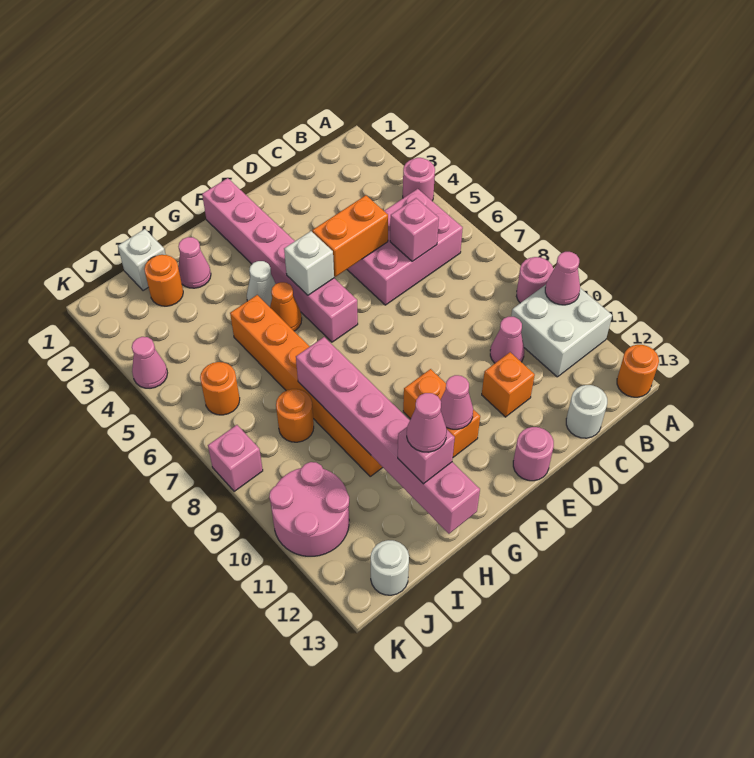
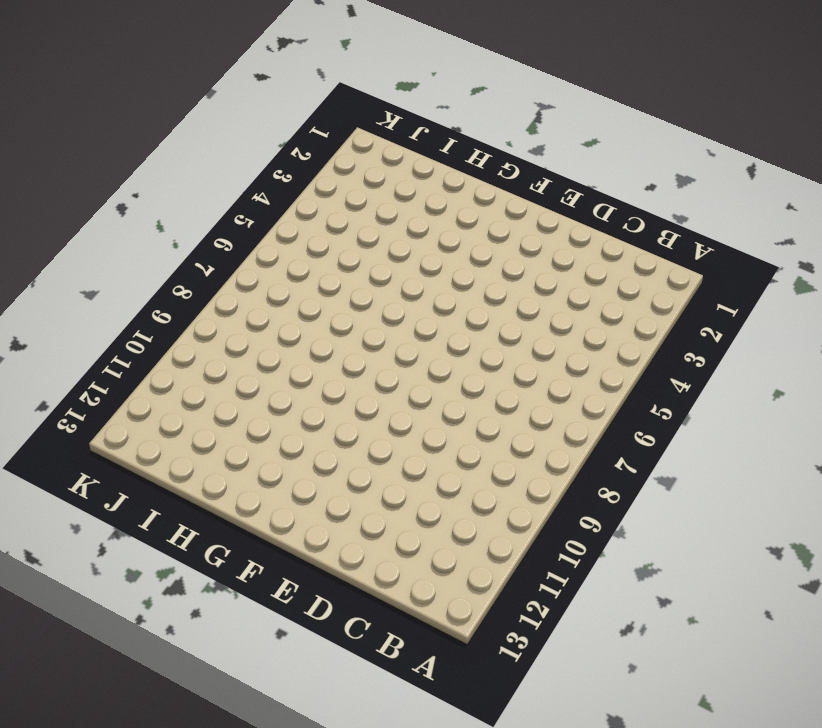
none -> pink round brick A4 level 1
none -> pink round brick A9 level 1
none -> white brick A10:B11 level 1
none -> orange round brick A13 level 1

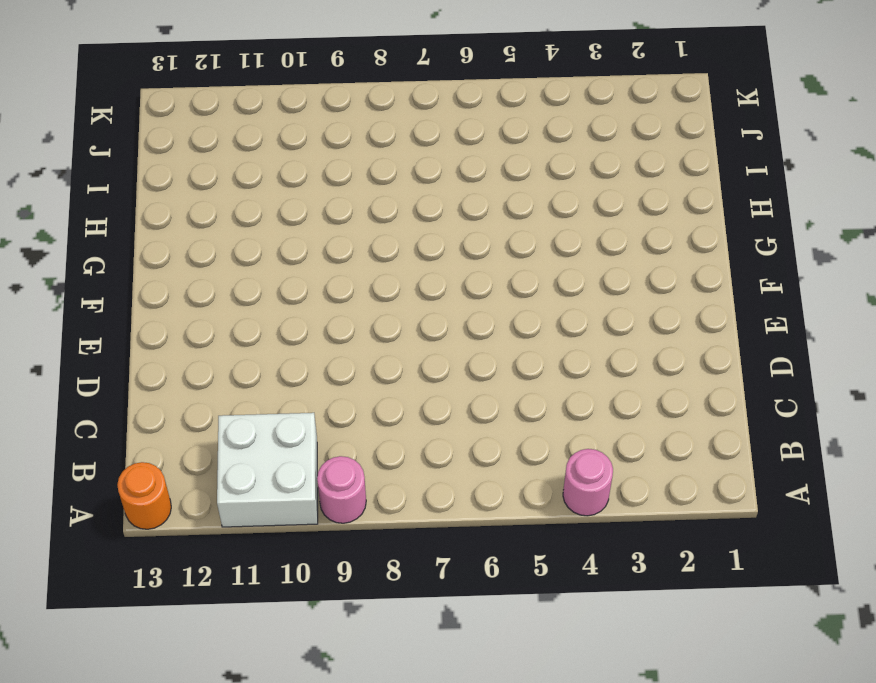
none -> pink brick B5:D6 level 1
none -> pink cone C10 level 1
none -> white round brick C13 level 1
none -> orange brick D11 level 1

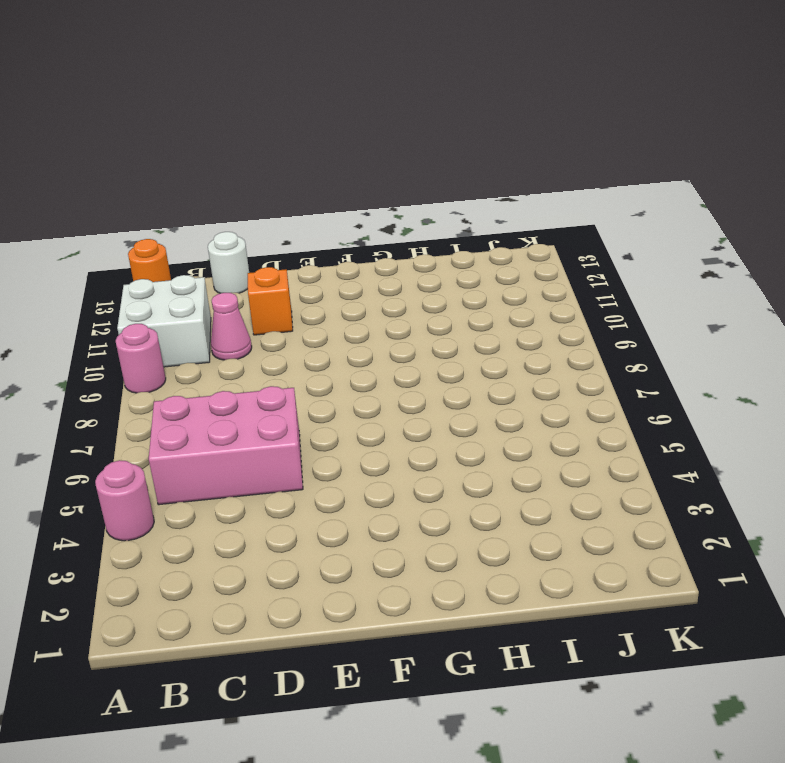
none -> pink round brick E13 level 1
none -> pink brick F1:F6 level 1
none -> orange brick F10:F11 level 1
none -> white cone G4 level 1

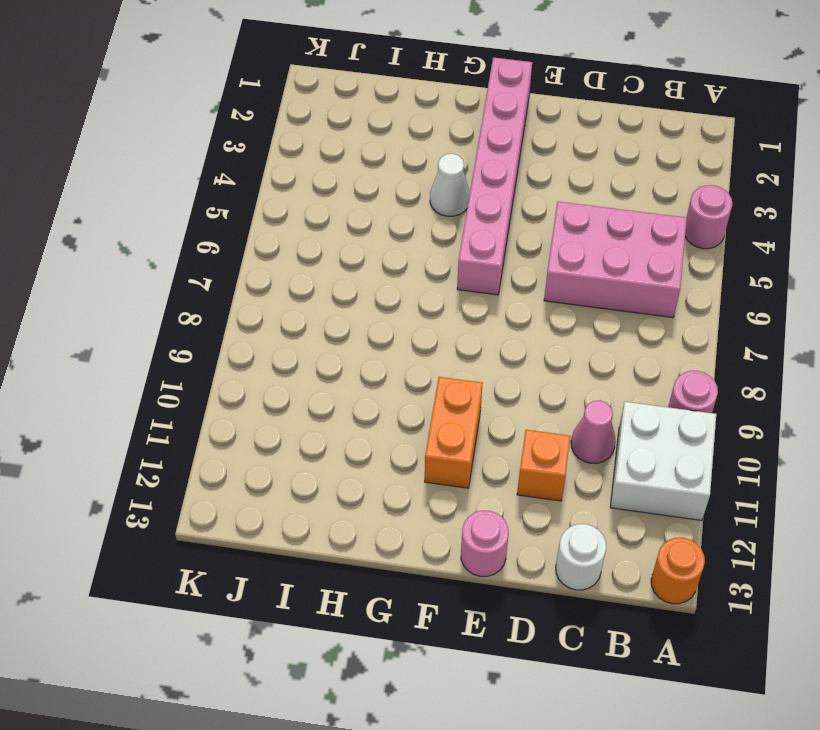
none -> orange cone G5 level 1
none -> pink cone H2 level 1
none -> orange brick H5:H10 level 1
none -> white brick I1 level 1

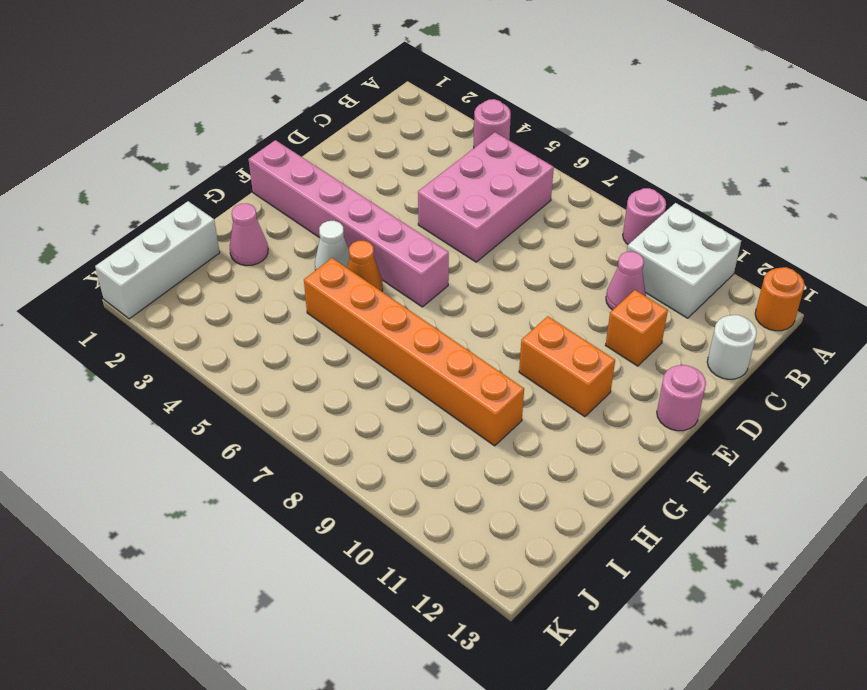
white brick I1:K1 level 1 -> white brick I1 level 1
none -> orange round brick I2 level 1
none -> orange round brick I8 level 1
none -> orange round brick J6 level 1
none -> pink round brick J10:K11 level 1

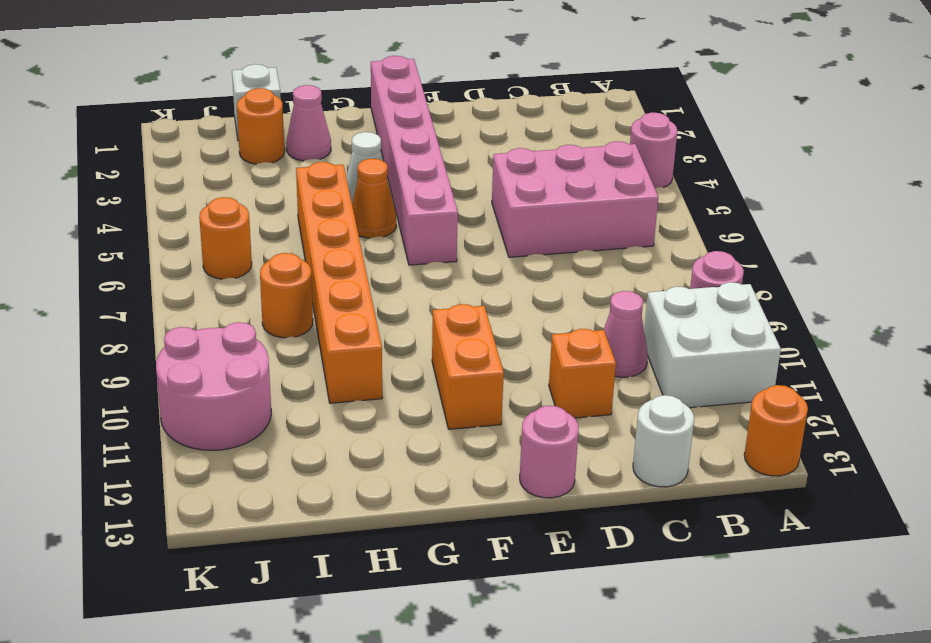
none -> white round brick J13 level 1
none -> pink cone K4 level 1
none -> pink brick K8 level 1
none -> pink cone A10 level 2

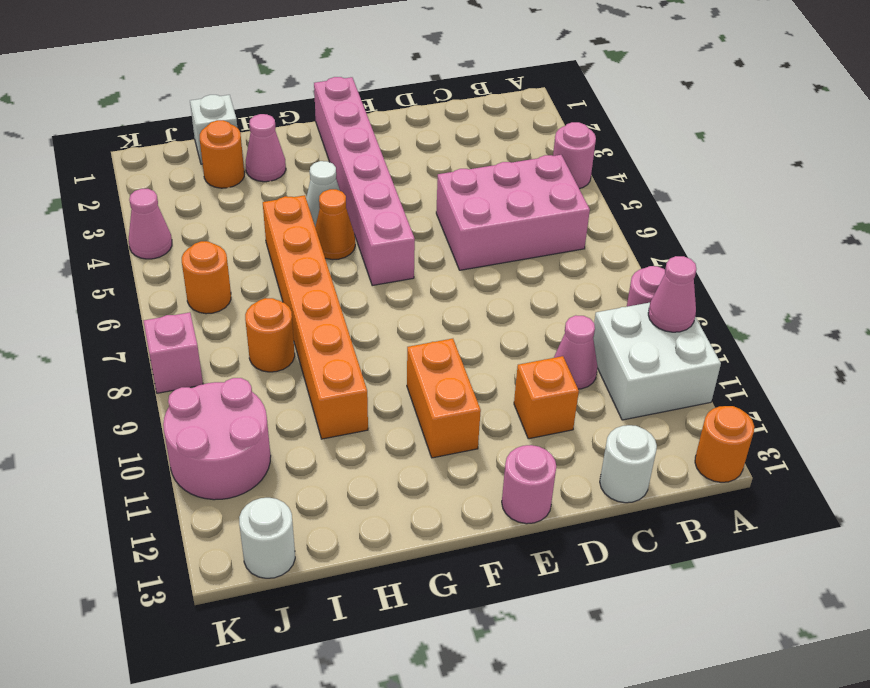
none -> pink brick C6 level 2
none -> orange brick D5:E5 level 2
none -> white brick F5 level 2
none -> pink cone F11 level 2

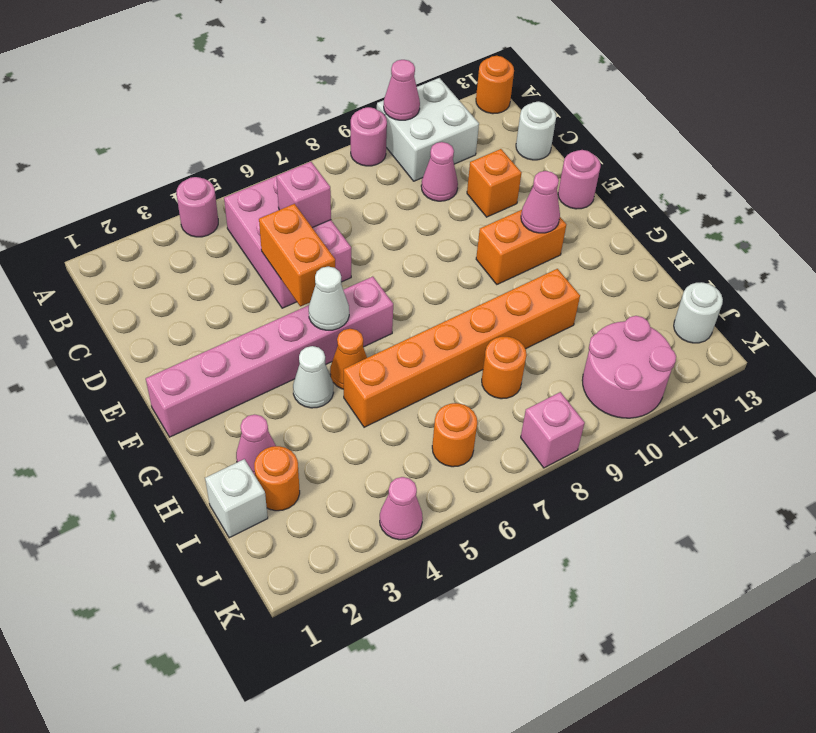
white cone F5 level 2 -> white brick F5 level 2
none -> pink brick H8:H13 level 2
none -> pink brick H12 level 3
none -> pink cone H12 level 4

